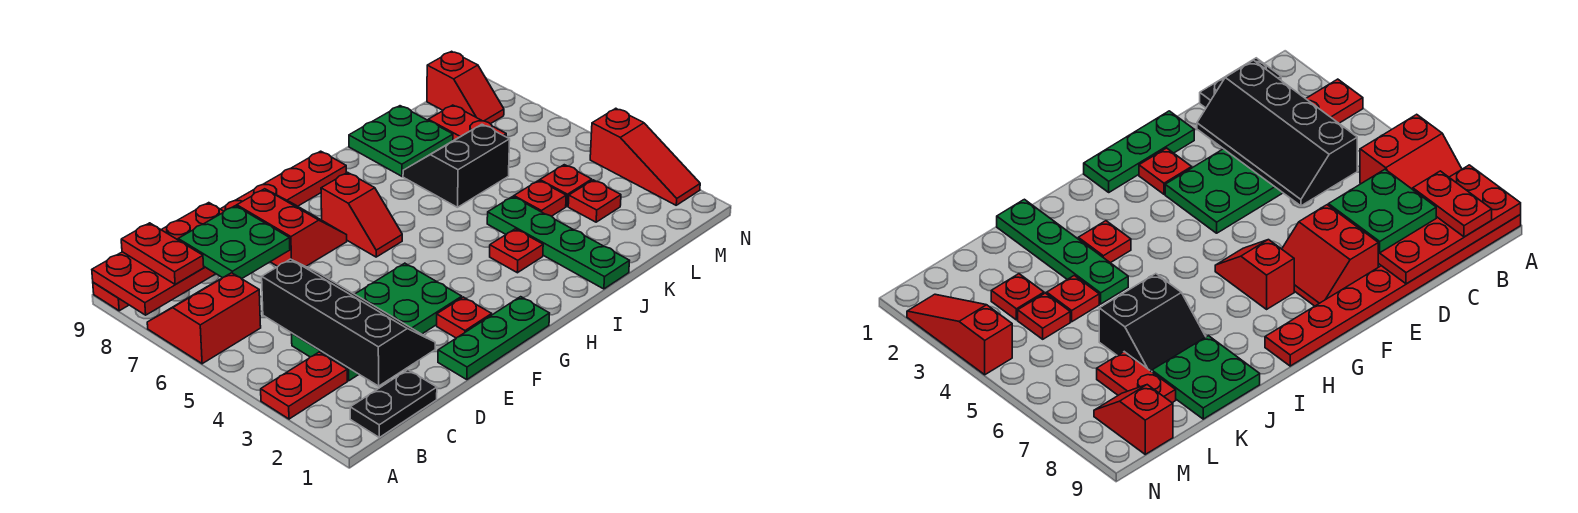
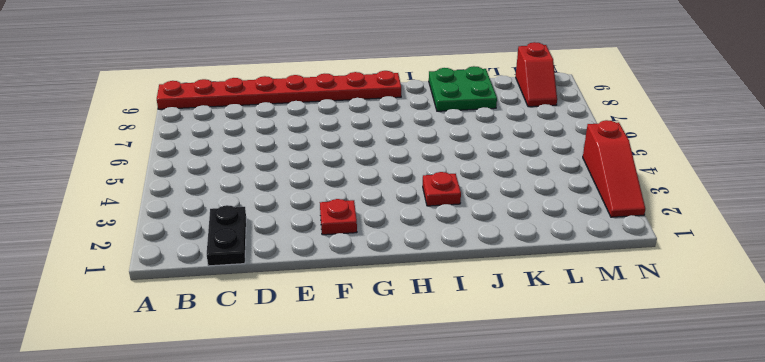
black plate C1:C2 level 1 -> black plate B1:C1 level 1
none -> red plate A3:B3 level 1
none -> red slope A6:B7 level 1 top 6
none -> green plate C3:F4 level 1

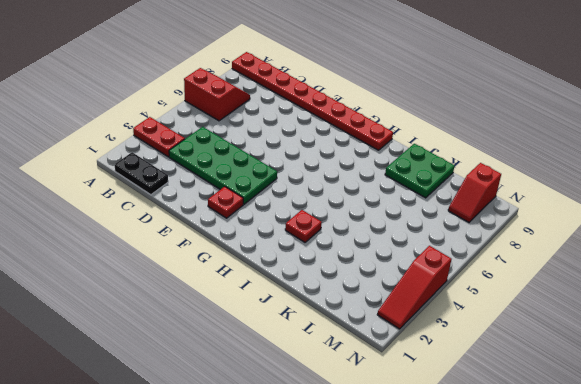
none -> green plate E1:G1 level 1
none -> red slope E7:F8 level 1 top E
none -> red slope G6:G7 level 1 top 7

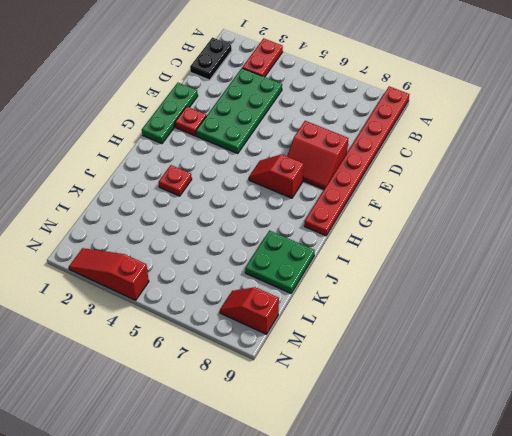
none -> red slope A6:B7 level 1 top 6
none -> green plate J1:J4 level 1
none -> black slope J6:K7 level 1 top 6

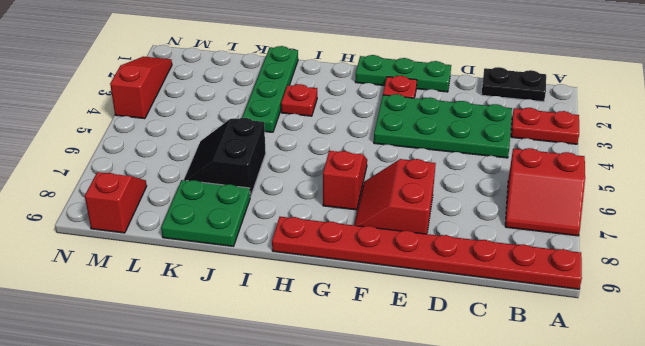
black slope J6:K7 level 1 top J -> black slope J6:K7 level 1 top 6
none -> red plate K4 level 1
none -> red plate L3 level 1
none -> red plate L4 level 1

